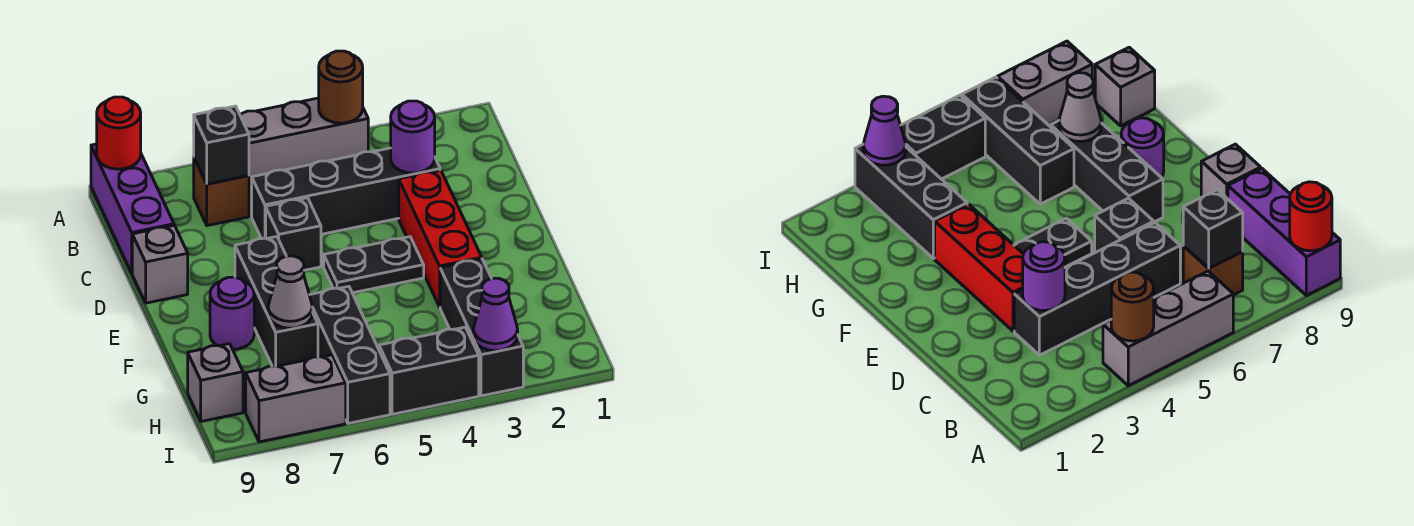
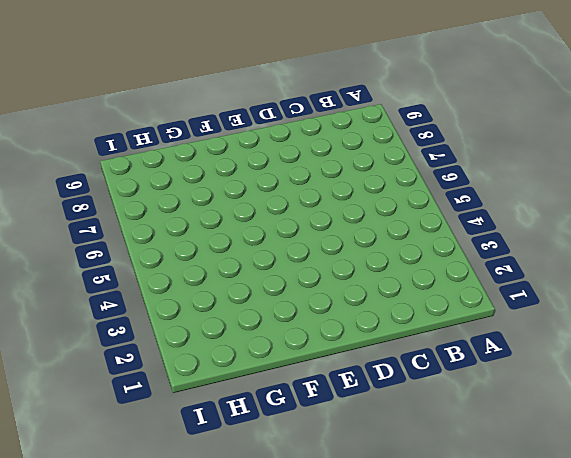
none -> grey brick A4:A6 level 1
none -> purple brick A9:C9 level 1
none -> brown brick B7 level 1

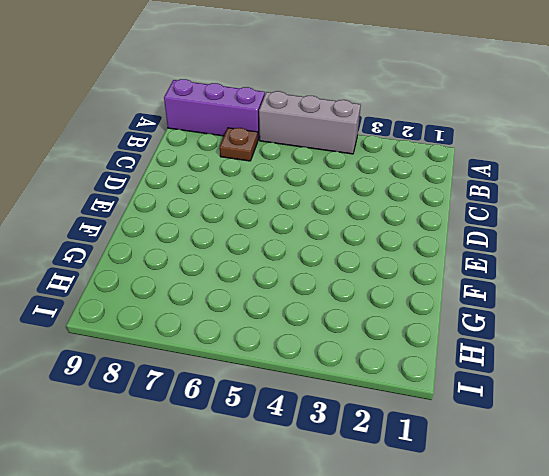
purple brick A7:A9 level 1 -> purple brick A9:C9 level 1
brown plate B7 level 1 -> brown brick B7 level 1
none -> black brick C3:C6 level 1
none -> red brick D3:F3 level 1
none -> black brick D6 level 1

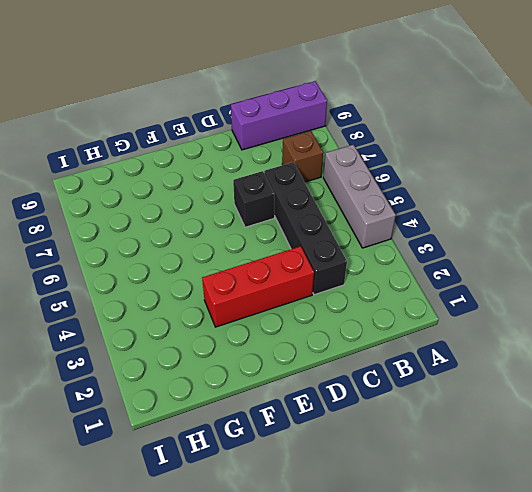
none -> grey brick D9 level 1
none -> black plate E4:E5 level 1
none -> black brick E7:G7 level 1

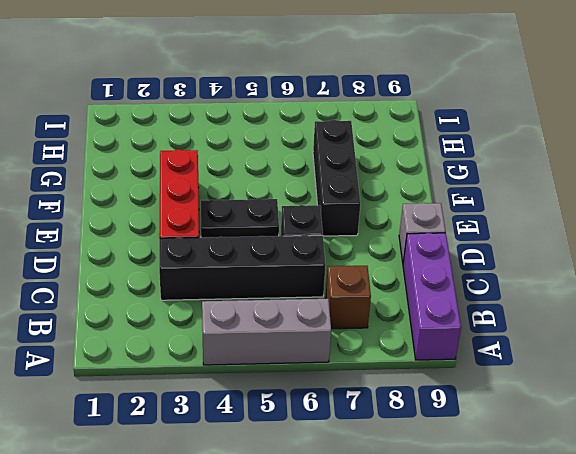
none -> purple round brick F8 level 1
none -> black brick G3:I3 level 1
none -> black brick G6:I6 level 1

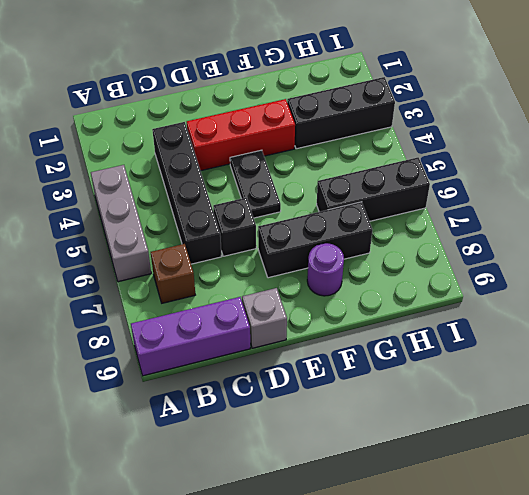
none -> grey brick H9 level 1
none -> black brick I4:I5 level 1
none -> grey brick I7:I8 level 1

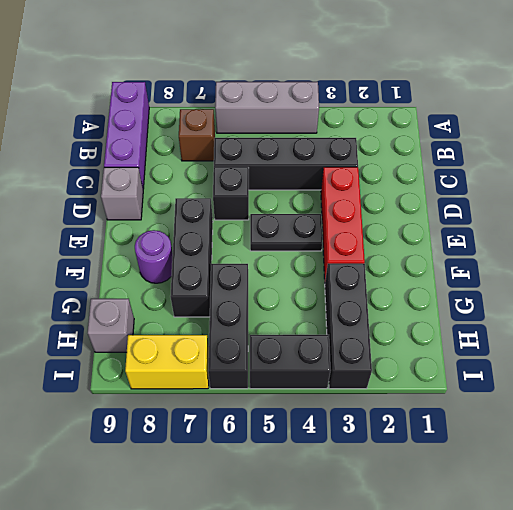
yellow brick I7:I8 level 1 -> grey brick I7:I8 level 1
none -> brown round brick A4 level 2
none -> red round brick A9 level 2
none -> black brick B7 level 2

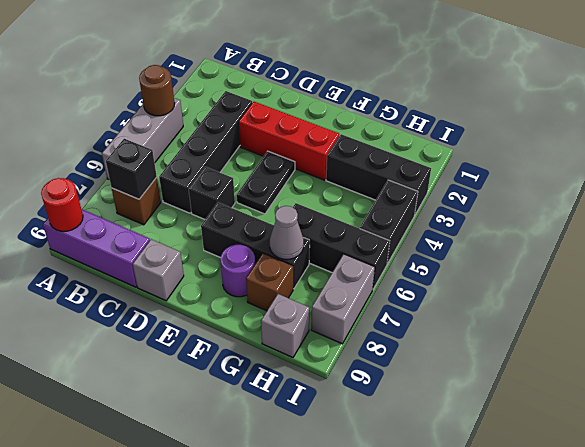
brown brick G8 level 1 -> none
none -> purple round brick C3 level 2
none -> purple cone I3 level 2

